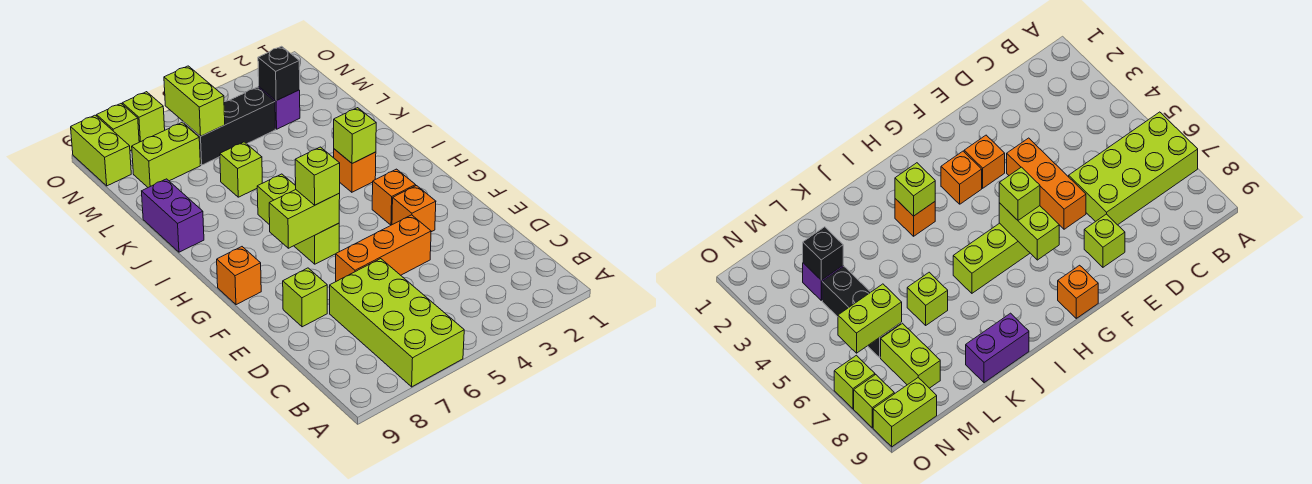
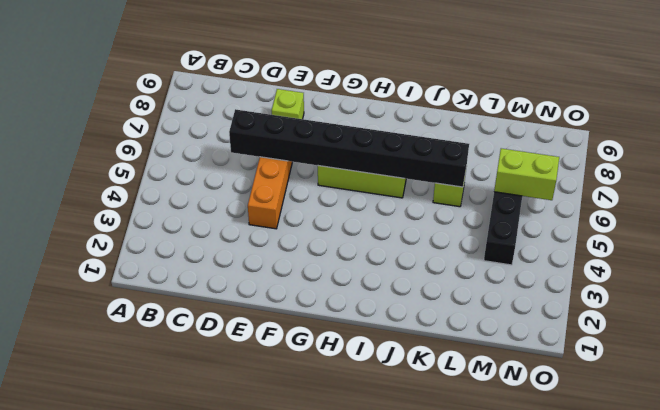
black brick D6:K6 level 2 -> lime brick G6:G7 level 2
none -> lime brick A6:D7 level 1
none -> orange brick F3 level 1
none -> orange brick G3 level 1

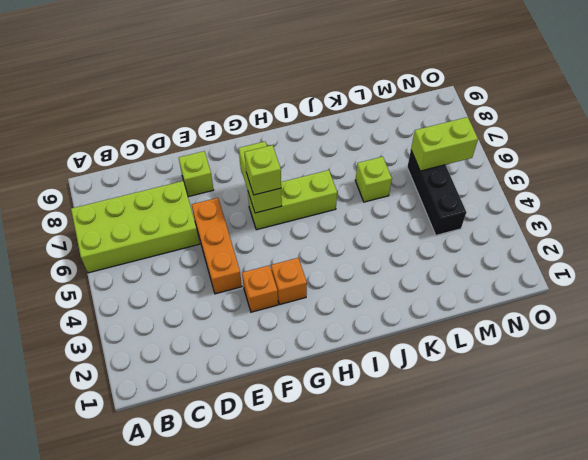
none -> orange brick G9 level 1
none -> orange brick I3 level 1
none -> purple brick J9:K9 level 1

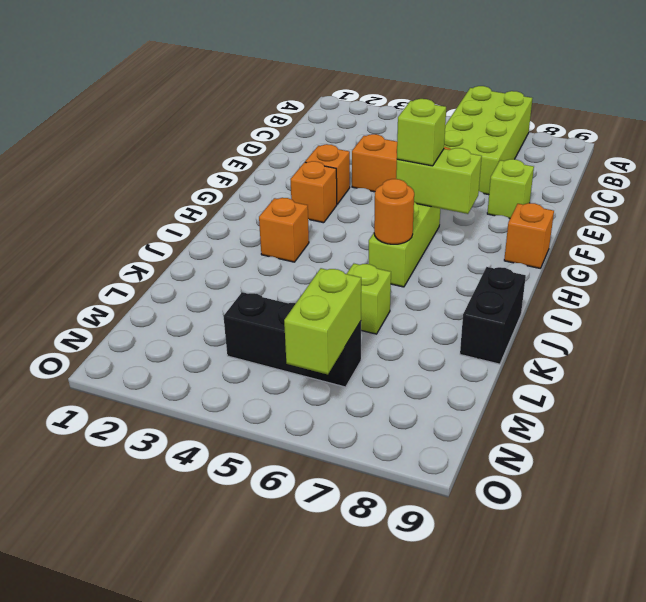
orange round brick I6 level 2 -> none
black brick J9:K9 level 1 -> purple brick J9:K9 level 1
none -> purple brick M3 level 1
none -> lime brick M7:M8 level 1
none -> lime brick N9:O9 level 1

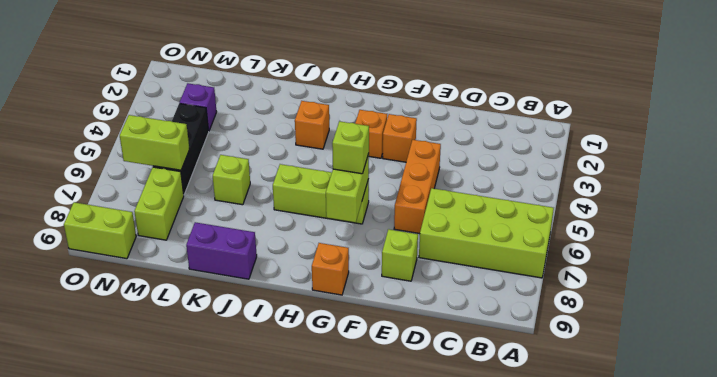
none -> lime brick O7 level 1
none -> lime brick O8 level 1
none -> lime brick I3 level 2

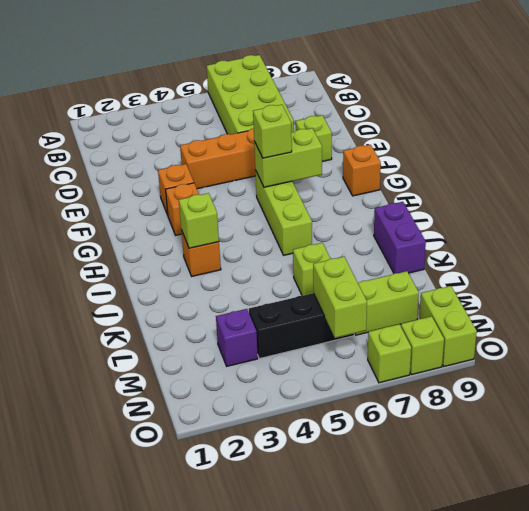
none -> black brick M3 level 2

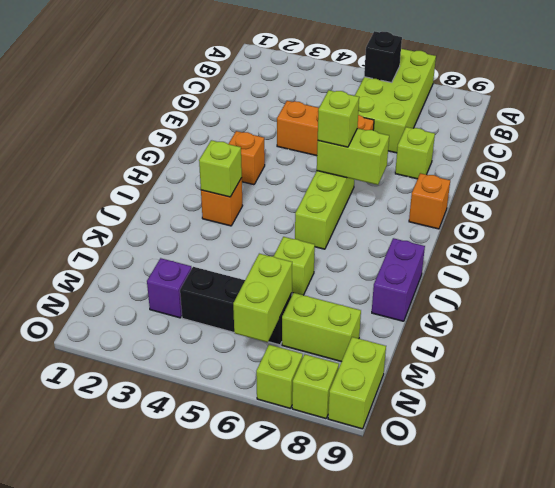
black brick B6 level 2 -> black brick M3 level 2
none -> orange brick F3 level 1

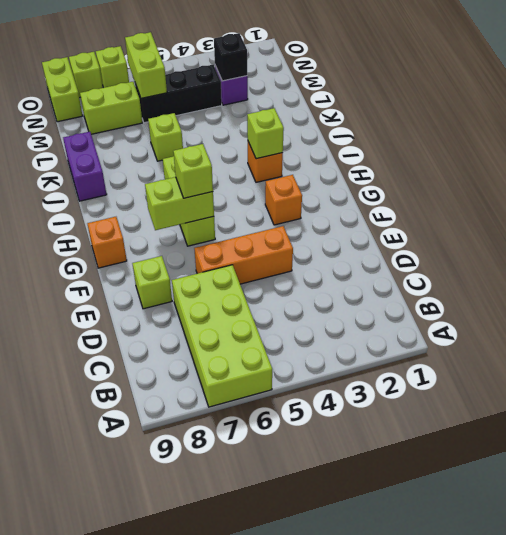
none -> orange brick F3 level 1

